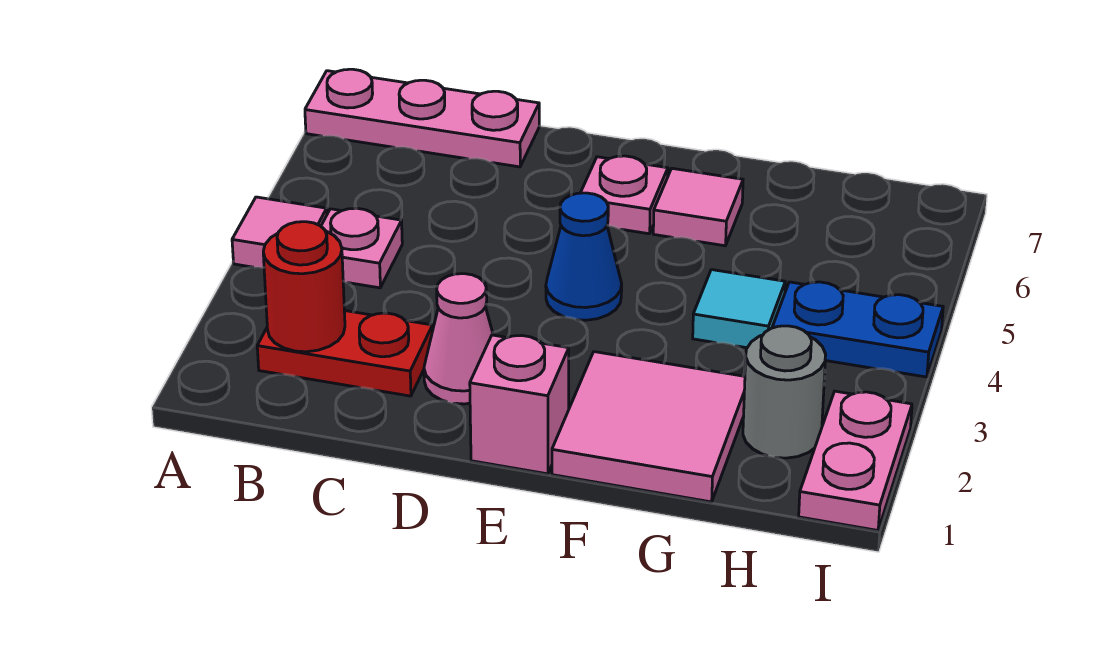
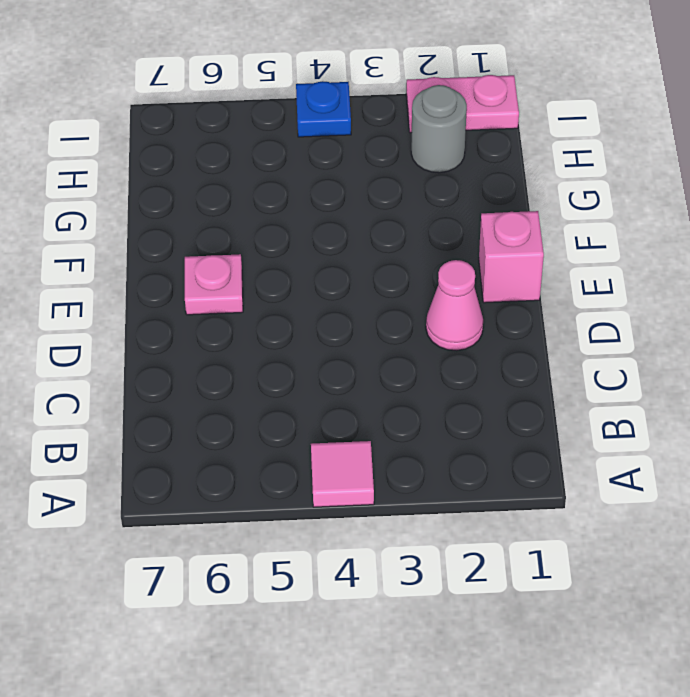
blue plate I4 level 1 -> blue plate H4:I4 level 1
none -> pink plate A7:C7 level 1
none -> red plate B2:C2 level 1
none -> pink plate B4 level 1

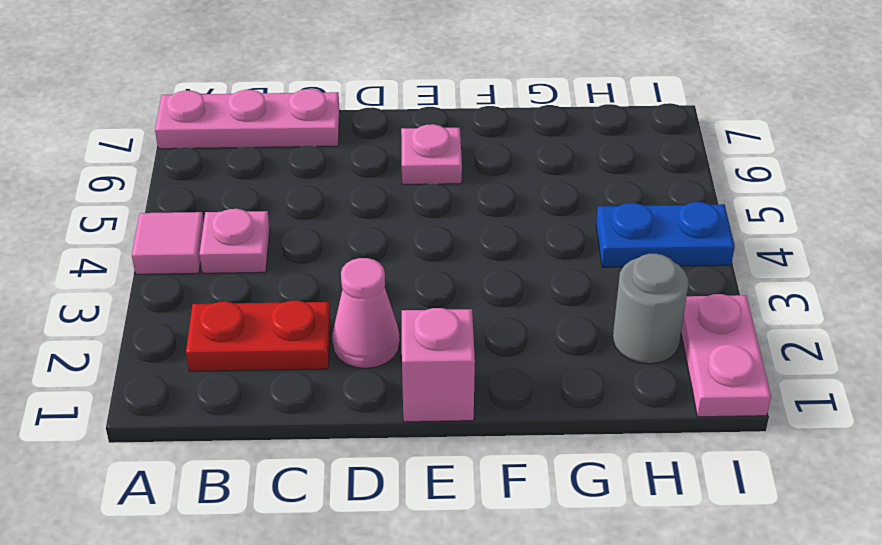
none -> blue cone E4 level 1
none -> pink tile F1:G2 level 1
none -> pink tile F6 level 1

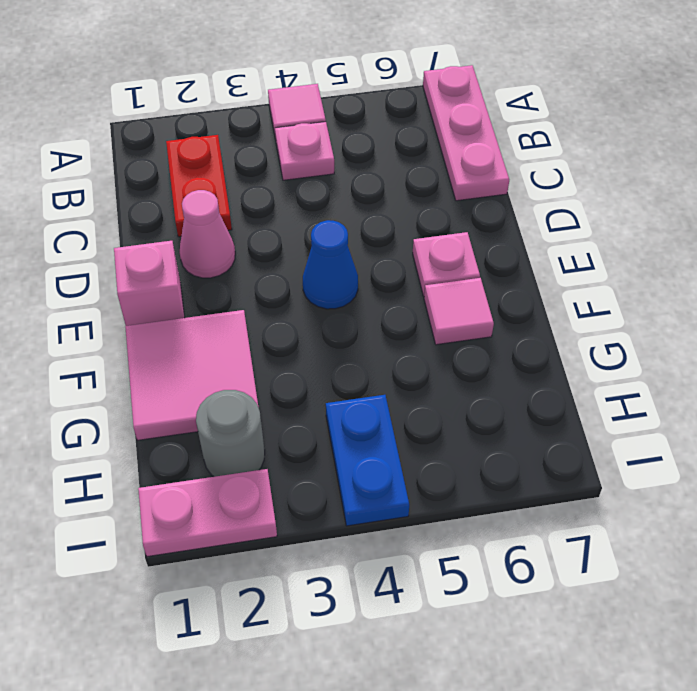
none -> cyan tile G4 level 1
none -> red round brick B2 level 2

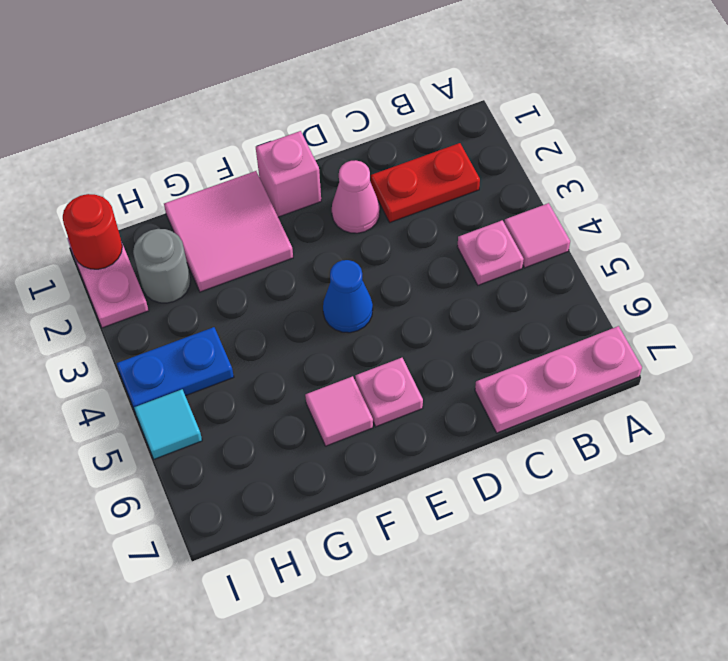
red round brick I1 level 2 -> red round brick B2 level 2
cyan tile I5 level 1 -> cyan tile G4 level 1

